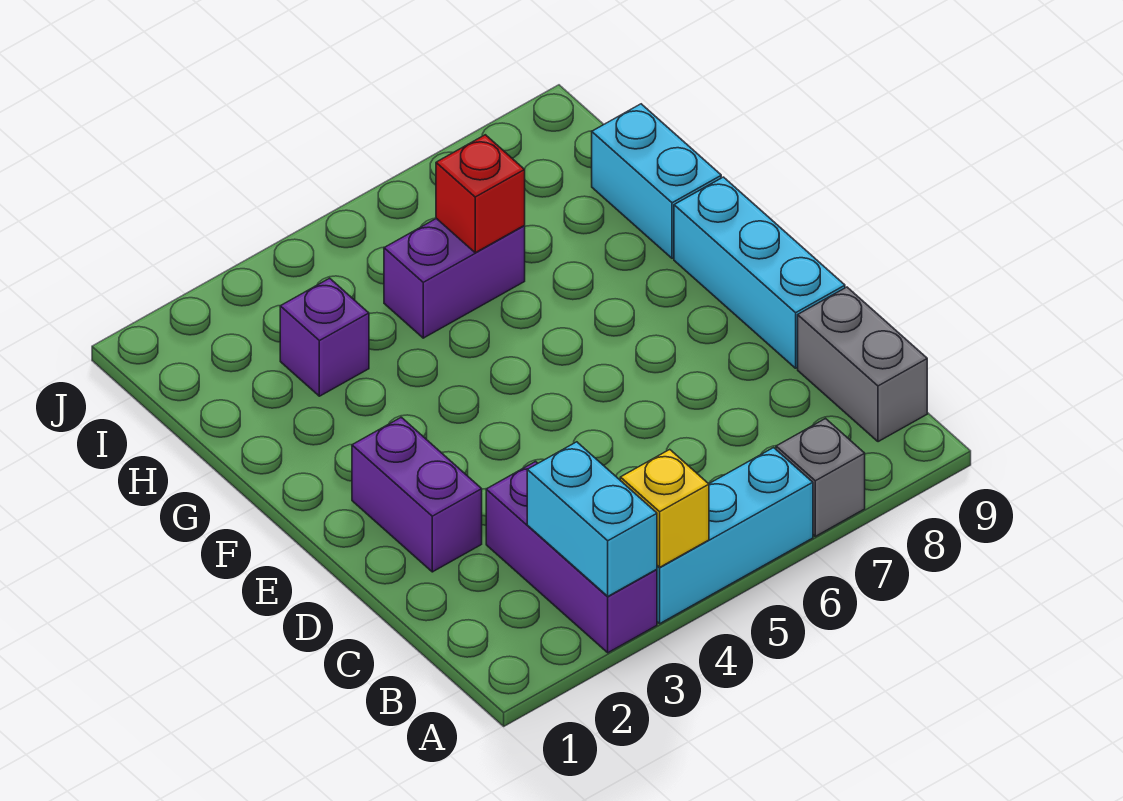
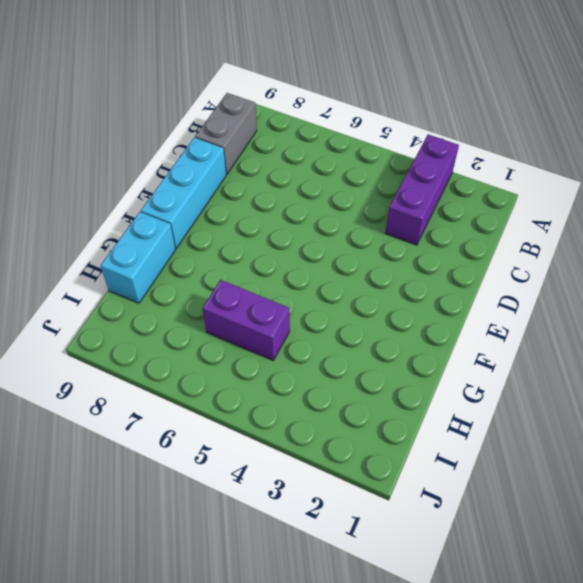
none -> cyan brick A4:A6 level 1
none -> grey brick A7 level 1
none -> purple brick D2:E2 level 1

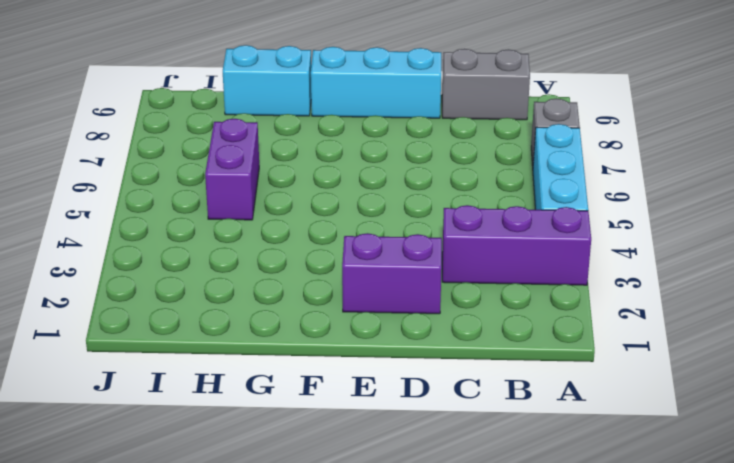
none -> purple brick H3 level 1
none -> cyan brick A3:B3 level 2
none -> yellow brick A4 level 2

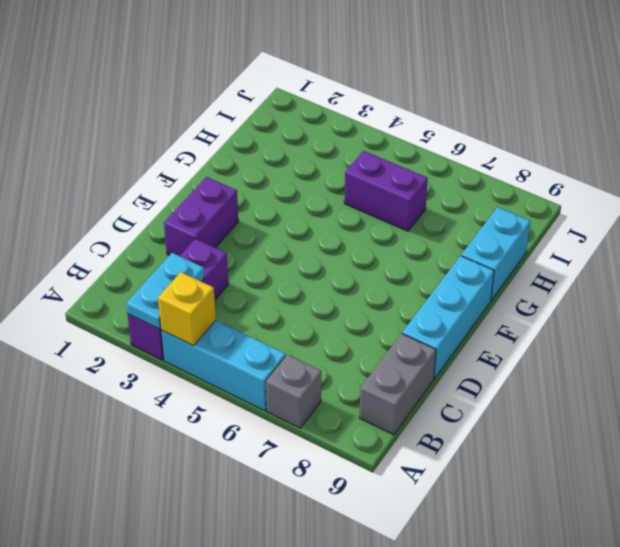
cyan plate A3:B3 level 2 -> cyan brick A3:B3 level 2
none -> purple brick H3 level 1
none -> red brick H6 level 2

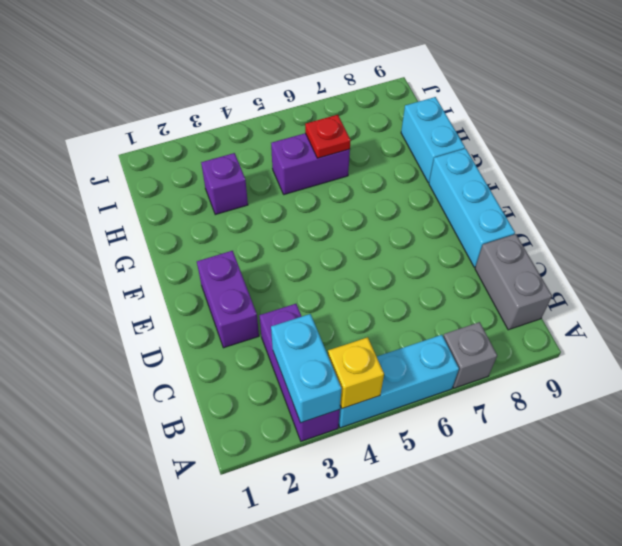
red plate H6 level 2 -> red brick H6 level 2

